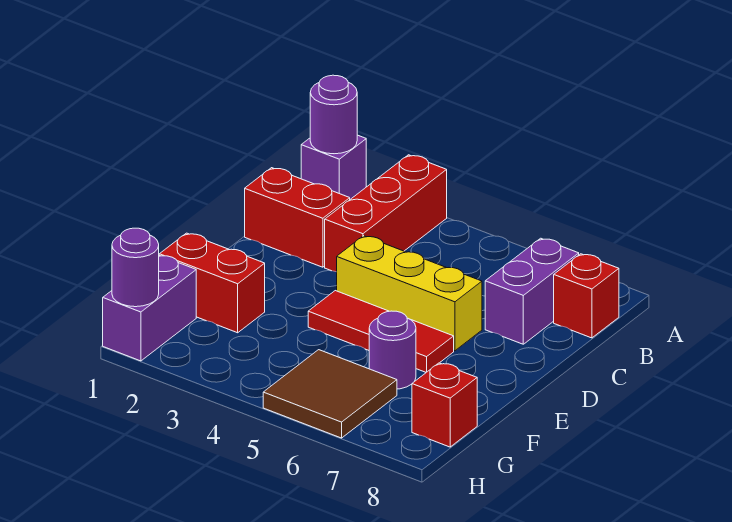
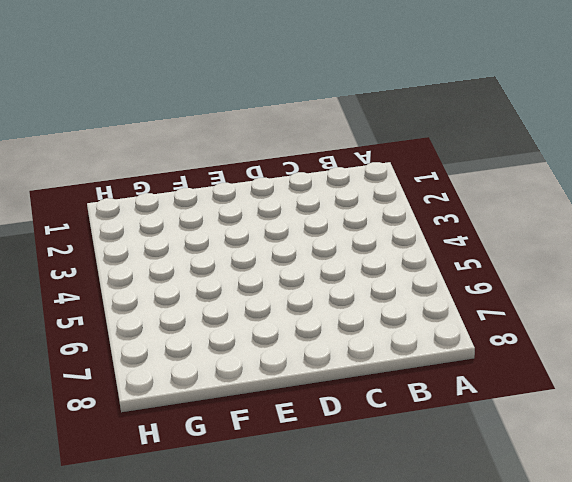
none -> purple brick A1 level 1
none -> red brick A3:C3 level 1
none -> purple brick B7:C7 level 1

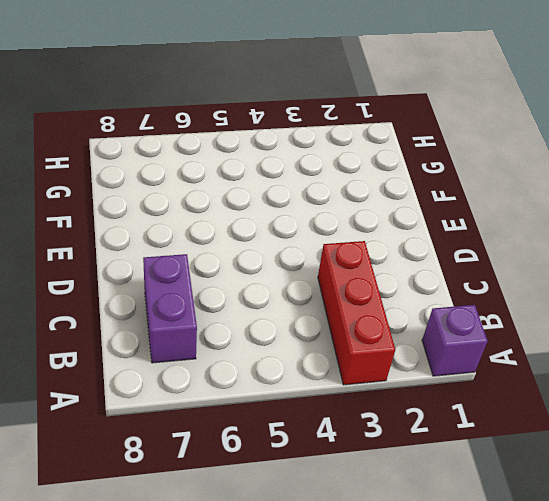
none -> red brick B8 level 1
none -> red brick C1:C2 level 1
none -> yellow brick D4:D6 level 1

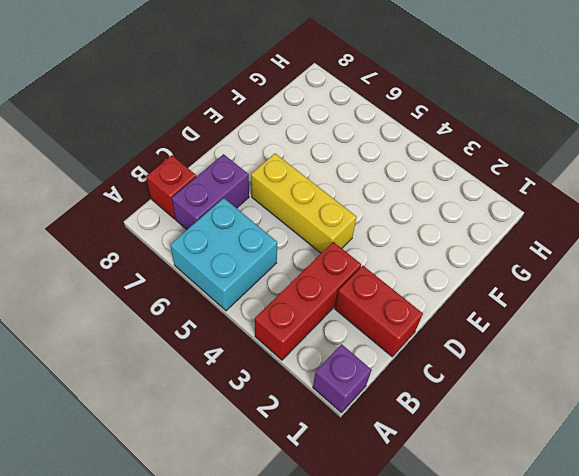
cyan brick A5:B6 level 1 -> none
none -> red tile E4:E6 level 1
none -> red brick F1:F2 level 1
none -> purple round brick F6 level 1

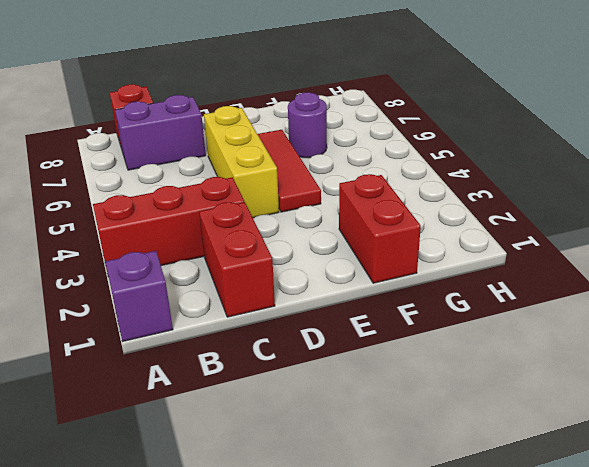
none -> purple brick G1:H1 level 1
none -> brown tile G5:H6 level 1
none -> red brick G8 level 1

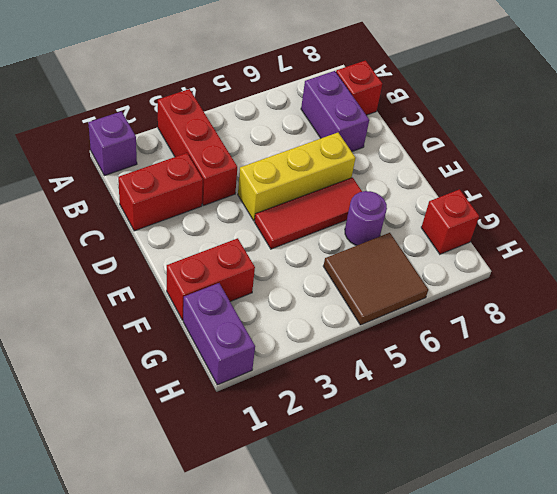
none -> purple round brick A1 level 2
none -> purple round brick H1 level 2

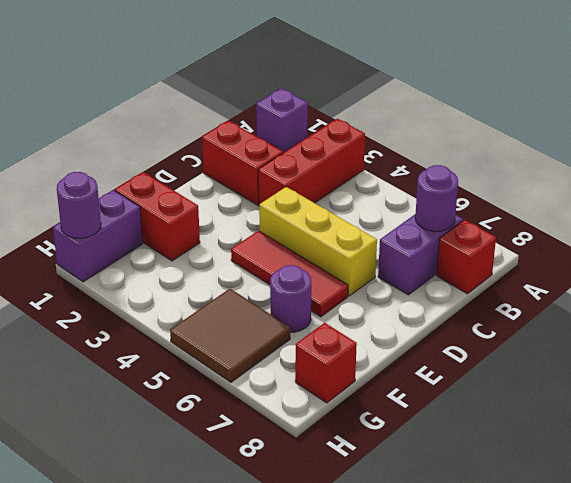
purple round brick B7 level 2 -> purple round brick A1 level 2

